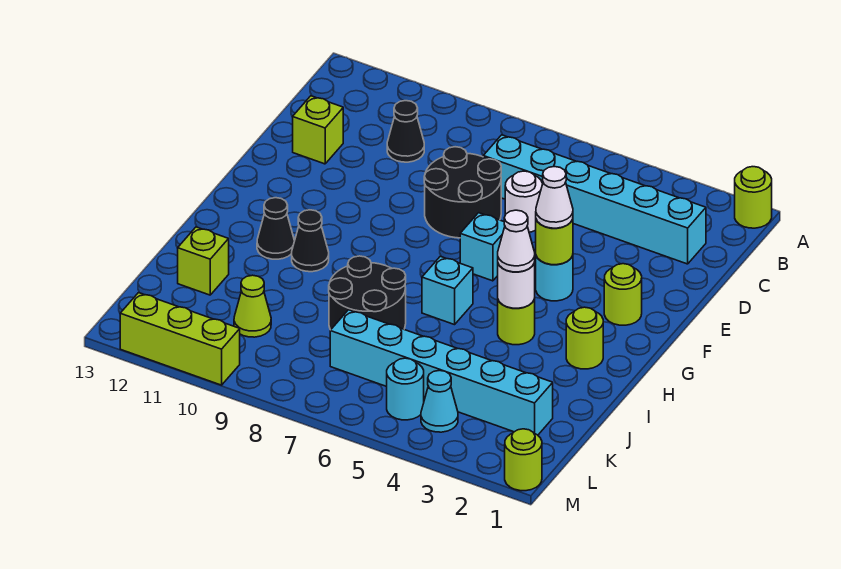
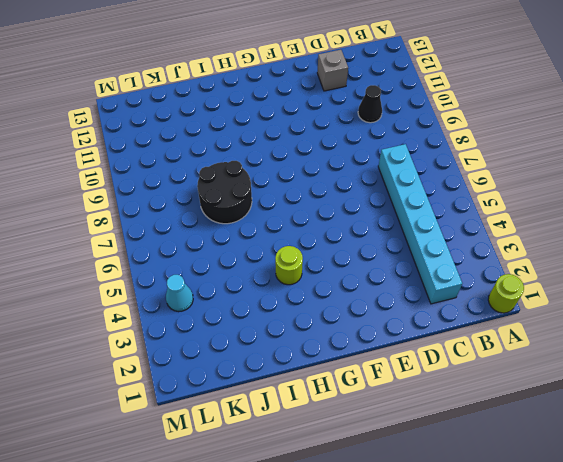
grey brick D12 level 1 -> lime brick D12 level 1
none -> white round brick D6 level 1
none -> black round brick D7:E8 level 1
none -> lime round brick F2 level 1

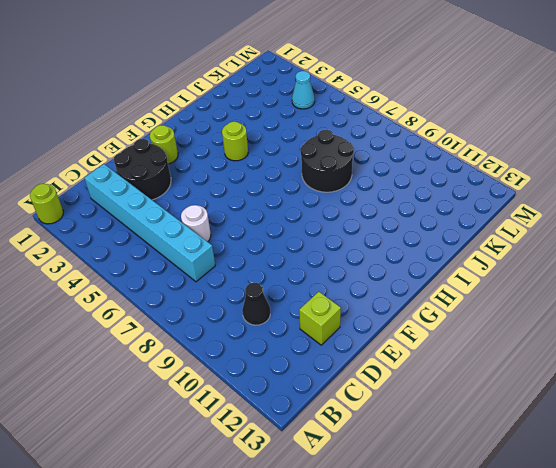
black round brick D2:E3 level 1 -> black round brick D7:E8 level 1
none -> cyan round brick F4 level 1
none -> cyan brick F6 level 1
none -> lime round brick H2 level 1

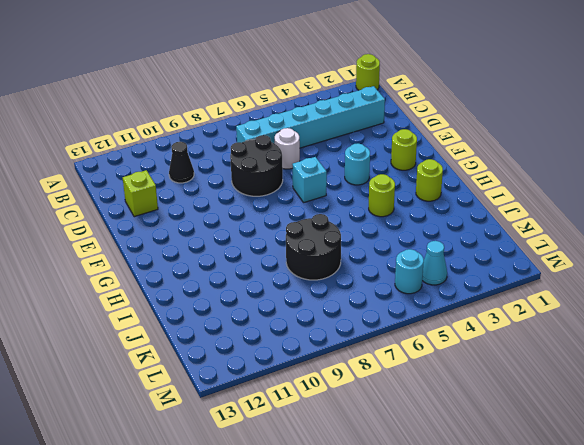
none -> cyan brick H6 level 1
none -> black cone H10 level 1
none -> black cone H11 level 1

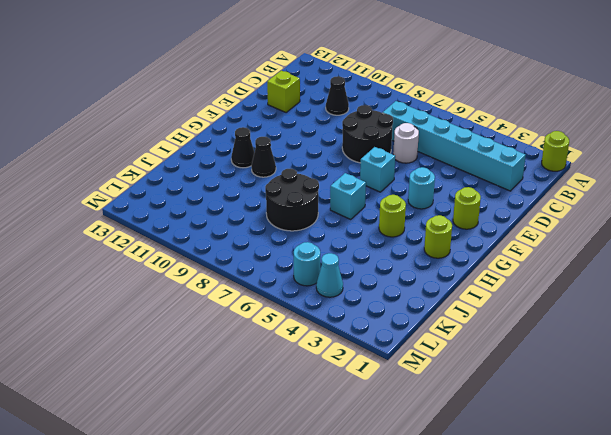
none -> lime brick J12 level 1
none -> cyan brick K2:K7 level 1
none -> lime cone K10 level 1

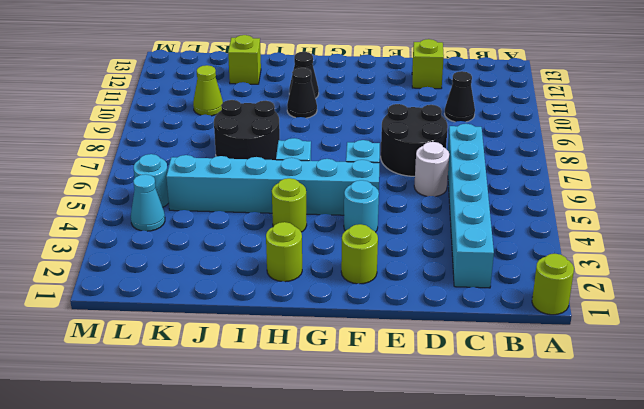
cyan brick F5:K5 level 1 -> cyan brick K2:K7 level 1
none -> lime round brick M1 level 1
none -> lime brick M10:M12 level 1
none -> lime round brick F4 level 2

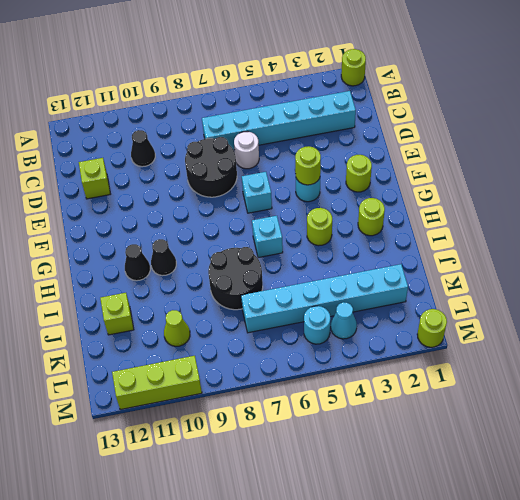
none -> white round brick H4 level 2
none -> white cone F4 level 3
none -> white cone H4 level 3

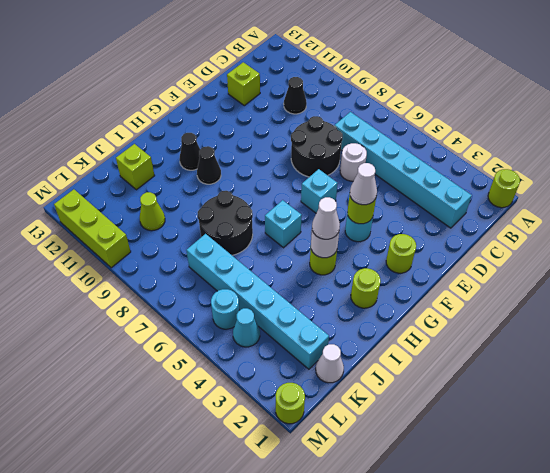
white cone K1 level 1 -> none

